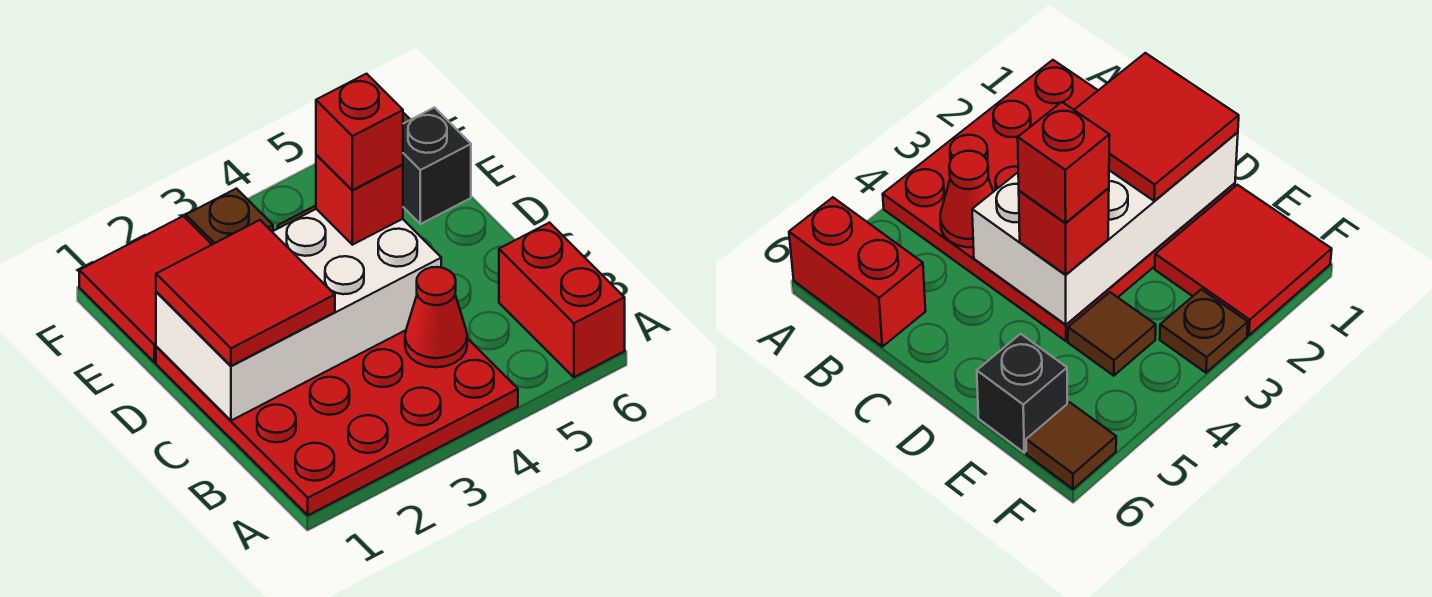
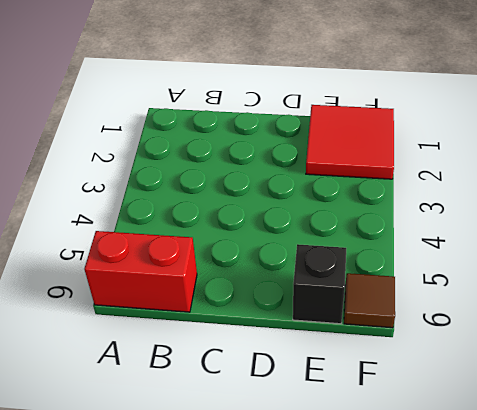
none -> red plate A1:D4 level 1
none -> brown tile E4 level 1
none -> brown plate F3 level 1

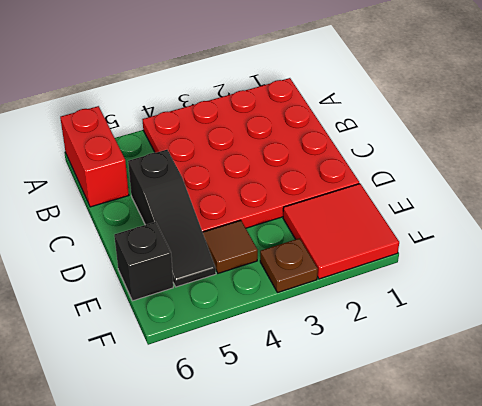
black slope C5:E5 level 1 top C -> none
none -> brown tile F6 level 1
none -> red cone B4 level 2
none -> white brick C1:D4 level 2

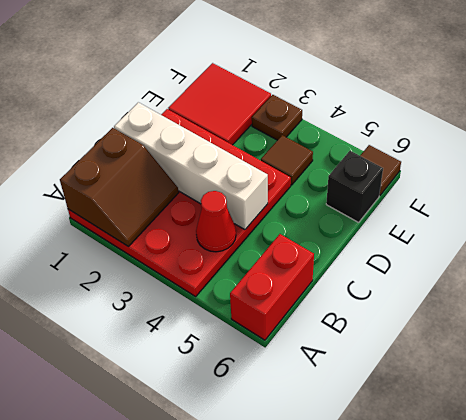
brown slope A1:B2 level 2 top 1 -> none
white brick C1:C4 level 2 -> white brick C1:D4 level 2
none -> red tile C1:D2 level 3
none -> red brick D4 level 3
none -> red brick D4 level 4

